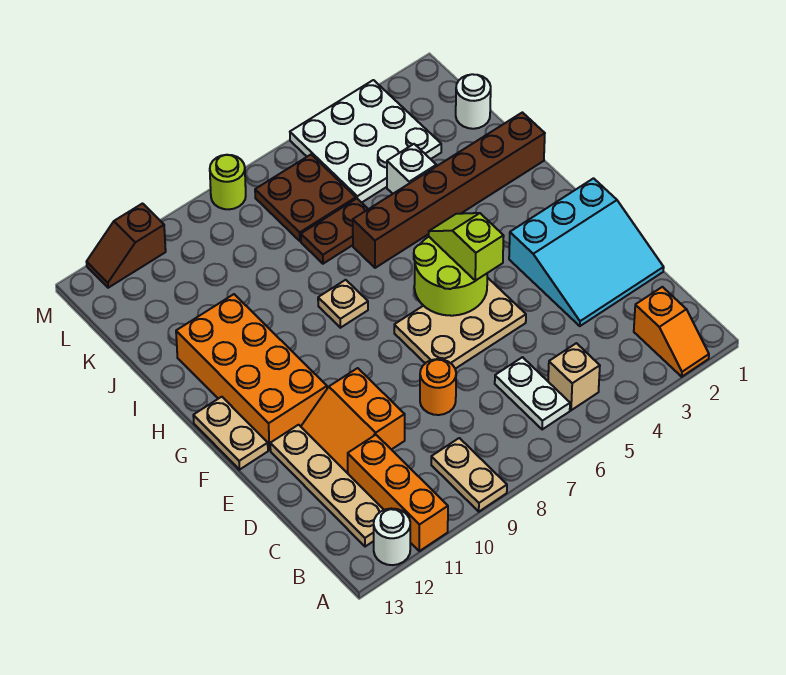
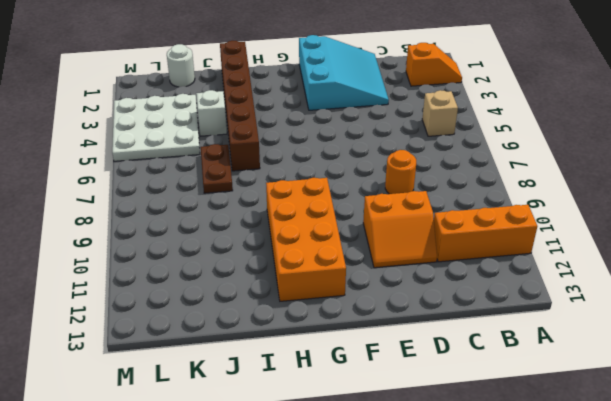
orange brick G9:H12 level 1 -> orange brick F11:I12 level 1
none -> tan plate A9:B9 level 1
none -> white round brick A12 level 1
none -> white plate B6:C6 level 1

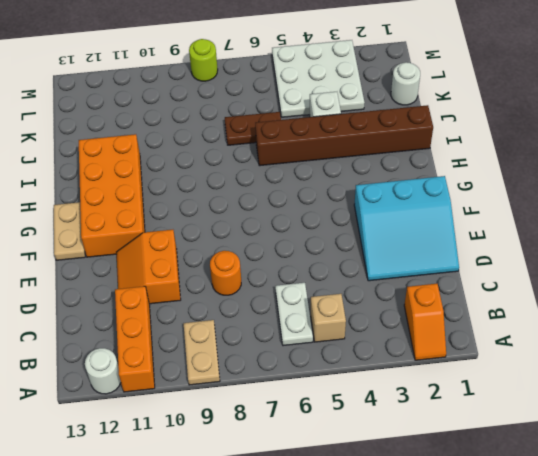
none -> tan plate B12:E12 level 1
none -> tan plate E5:F7 level 1
none -> tan plate H8 level 1

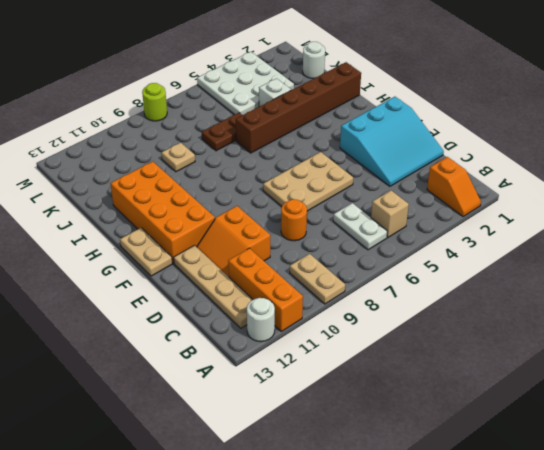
tan plate J9 level 1 -> tan plate H8 level 1
none -> brown plate K6:L7 level 1
none -> brown slope M11:M12 level 1 top 11
none -> lime round brick F5:G6 level 2

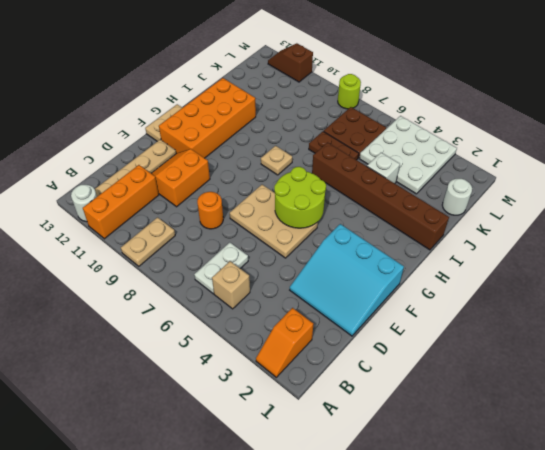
none -> lime slope F5:G5 level 3 top F

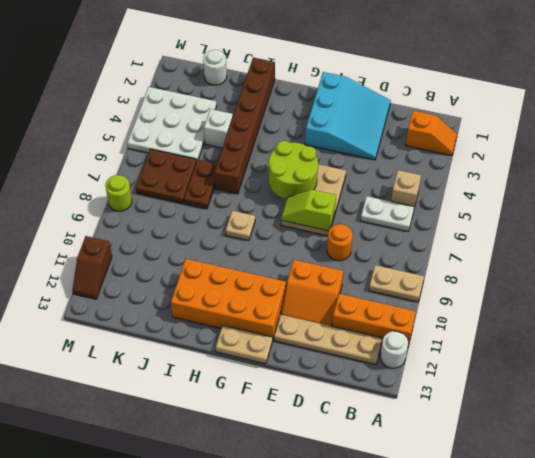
lime slope E7:F7 level 2 top E -> lime slope F5:G5 level 3 top F

